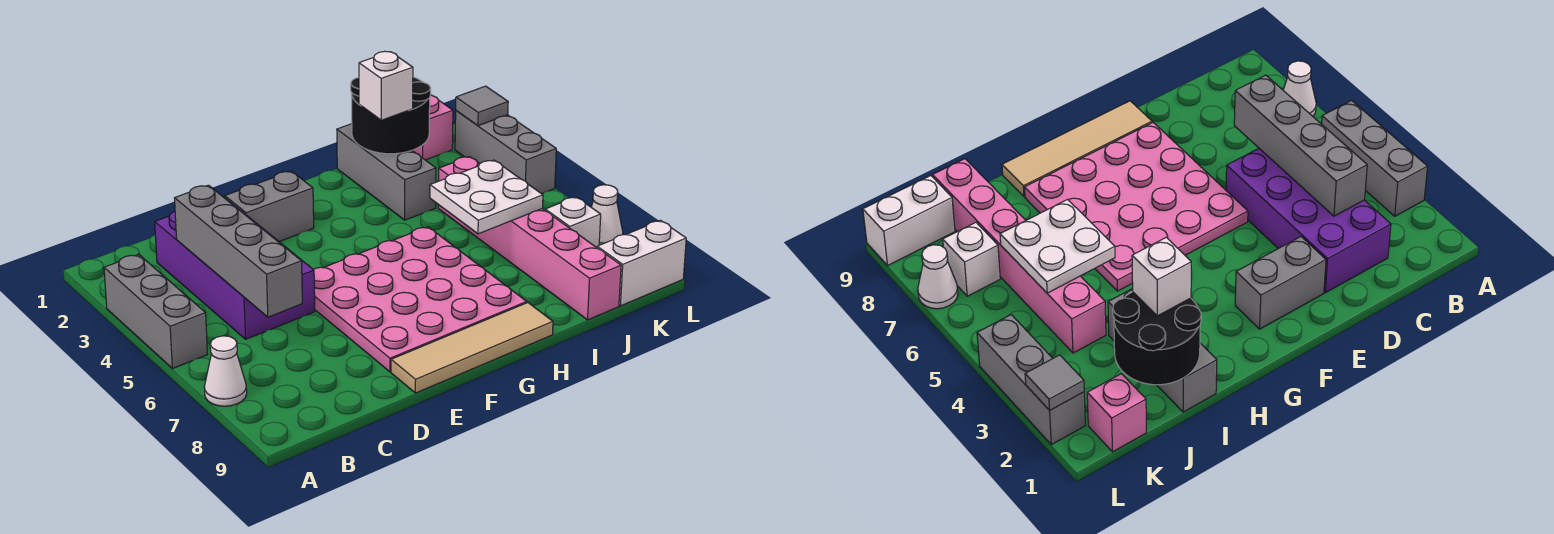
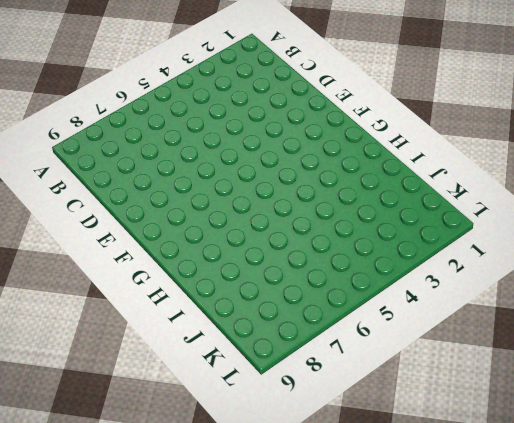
none -> grey brick A3:A5 level 1
none -> white cone A7 level 1
none -> purple brick C2:D5 level 1

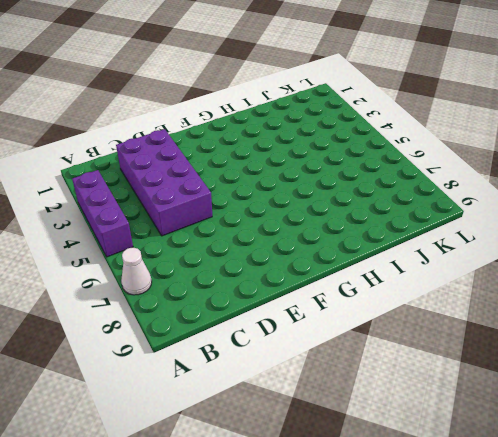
purple brick A3:A5 level 1 -> grey brick A3:A5 level 1
none -> grey brick E2:F2 level 1
none -> pink plate E5:H8 level 1
none -> tan tile E9:H9 level 1

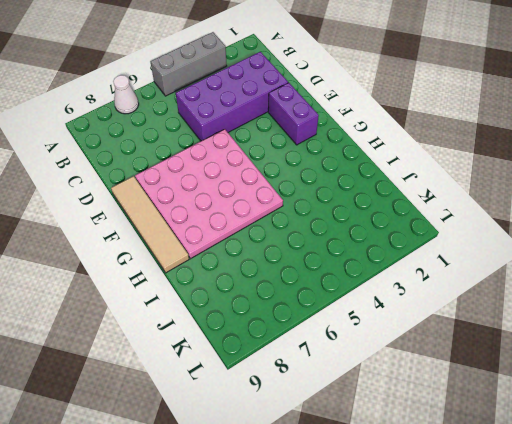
purple brick E2:F2 level 1 -> grey brick E2:F2 level 1
none -> grey brick I1:I3 level 1
none -> pink brick J4:J9 level 1
none -> pink brick K1 level 1

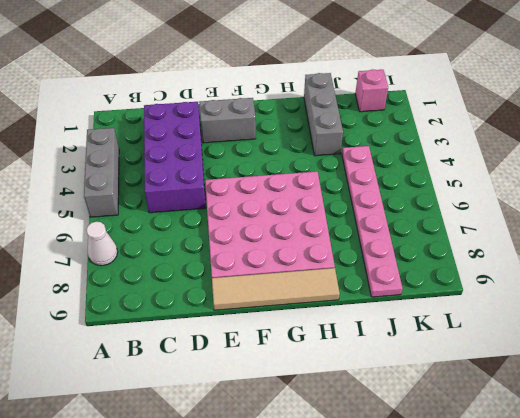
pink plate J4:J9 level 1 -> pink brick J4:J9 level 1
none -> white brick K7 level 1
none -> white brick K9:L9 level 1
none -> grey brick L2:L4 level 1

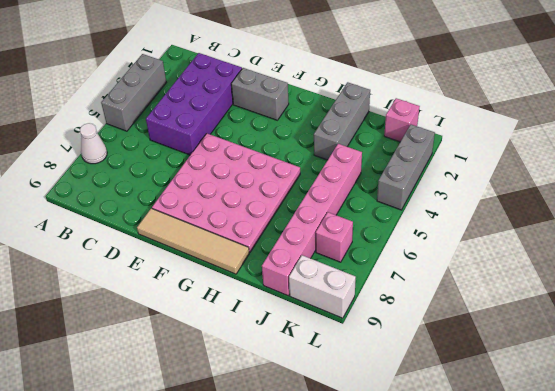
pink brick K7 level 1 -> white brick K7 level 1
none -> white cone L7 level 1
none -> grey brick C3:C6 level 2
none -> black round brick I1:J2 level 2

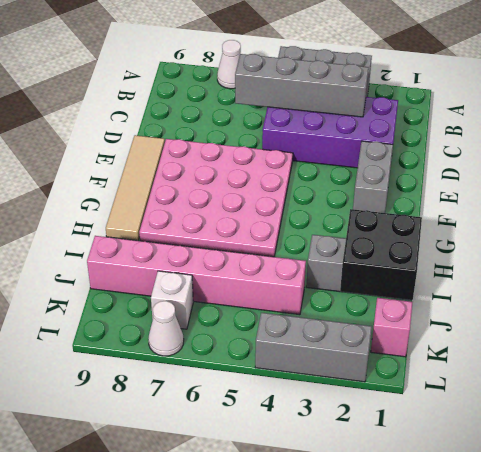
black brick I1:J2 level 2 -> black round brick I1:J2 level 2
none -> white brick K9:L9 level 1
none -> white plate I5:J6 level 2
none -> grey tile L2 level 2

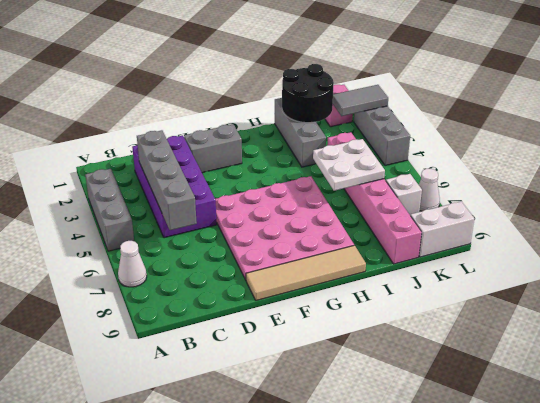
grey tile K2:L2 level 2 -> grey tile L2 level 2
none -> white brick I2 level 3

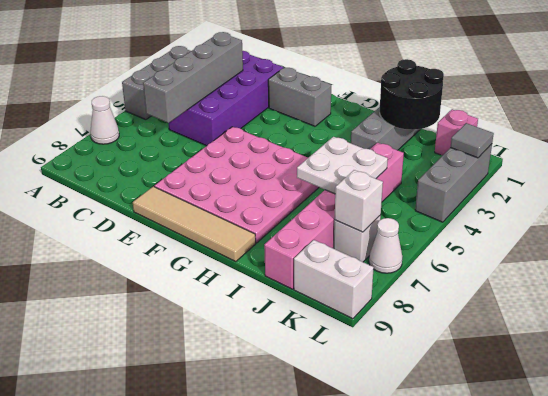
white brick K7 level 2 -> white brick I2 level 3

